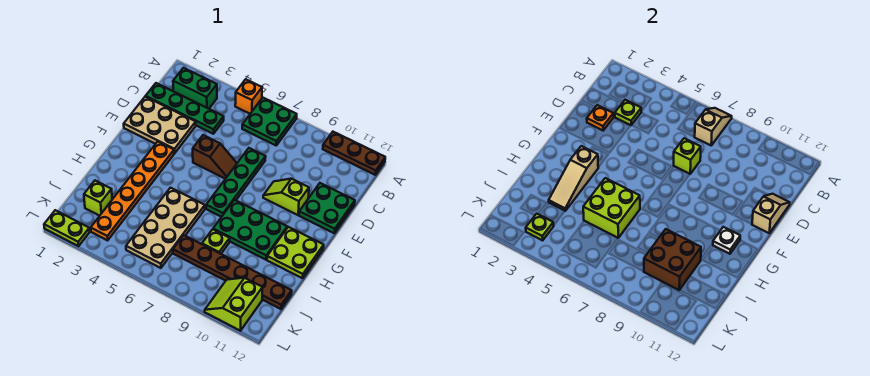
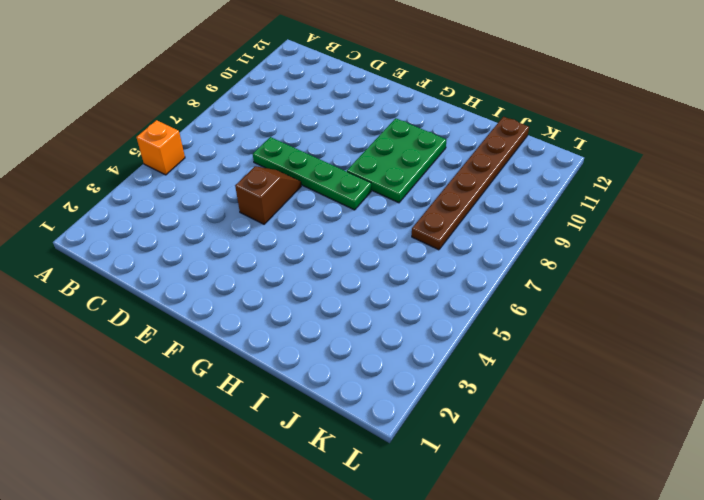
none -> green plate A6:B7 level 1
none -> brown plate A10:A12 level 1
none -> green brick B2:B3 level 1

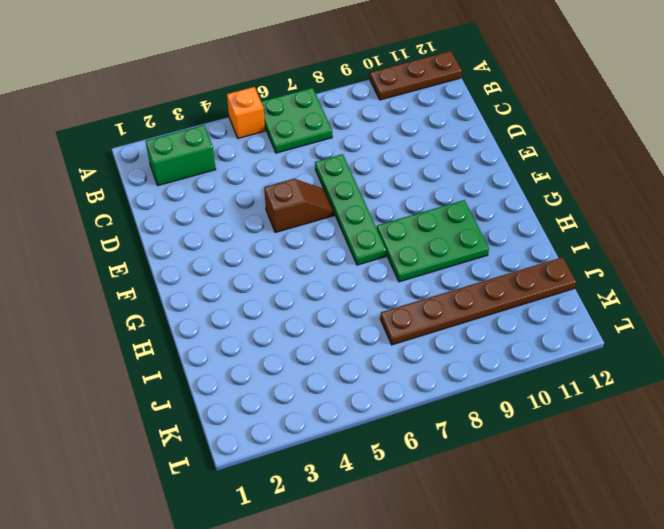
none -> green plate C1:C4 level 1
none -> tan plate D1:E3 level 1
none -> green plate D11:E12 level 1

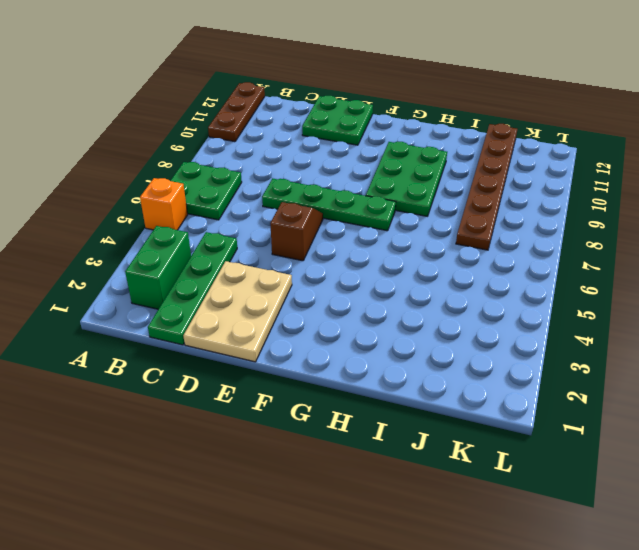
none -> lime slope E9:E10 level 1 top 10
none -> orange plate F3:K3 level 1
none -> lime plate G11:H12 level 1

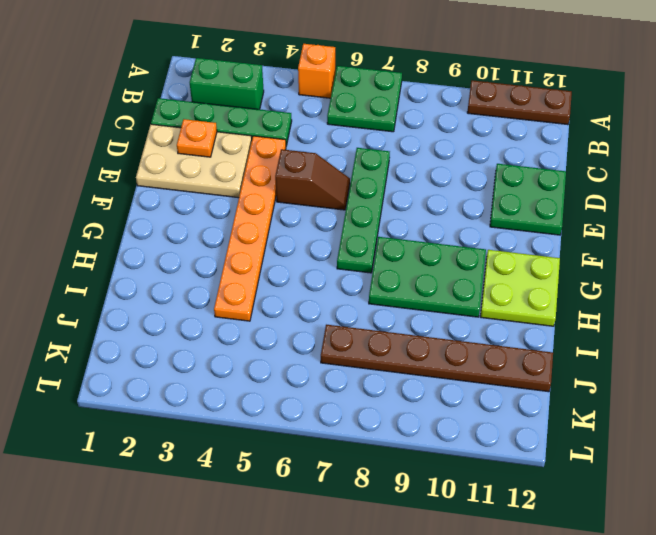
orange plate D4:I4 level 1 -> orange plate F3:K3 level 1
none -> lime slope E9:E10 level 1 top 10
none -> tan plate H5:K6 level 1
none -> lime plate I8 level 1

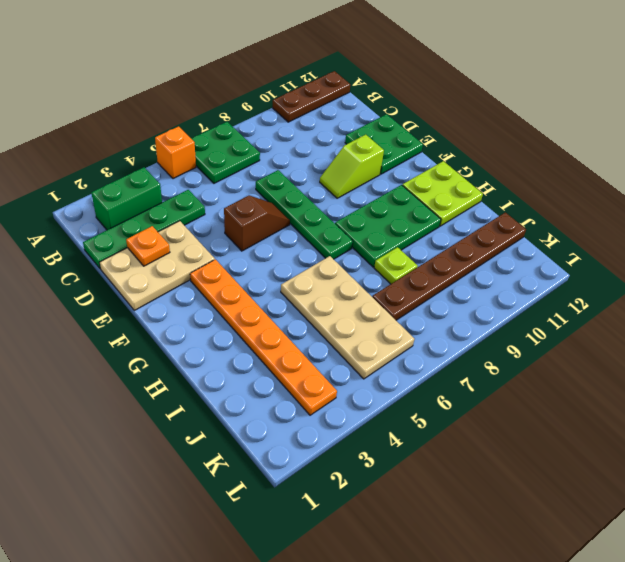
none -> lime brick J2 level 1
none -> lime slope K10:L11 level 1 top 11
none -> lime plate L1:L2 level 1

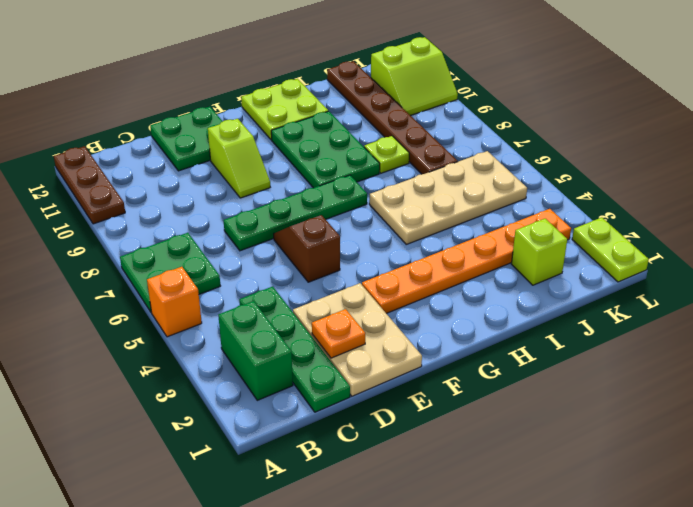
none -> tan slope A7:B7 level 2 top B
none -> lime plate C3 level 2
none -> lime brick D7 level 2

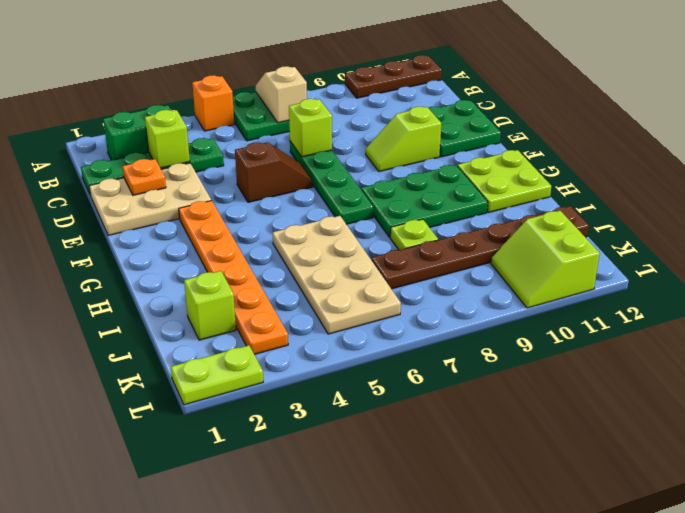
lime brick C3 level 2 -> lime plate C3 level 2
none -> tan slope D12:E12 level 2 top E
none -> tan slope G3:I3 level 2 top G
none -> white plate G11 level 2

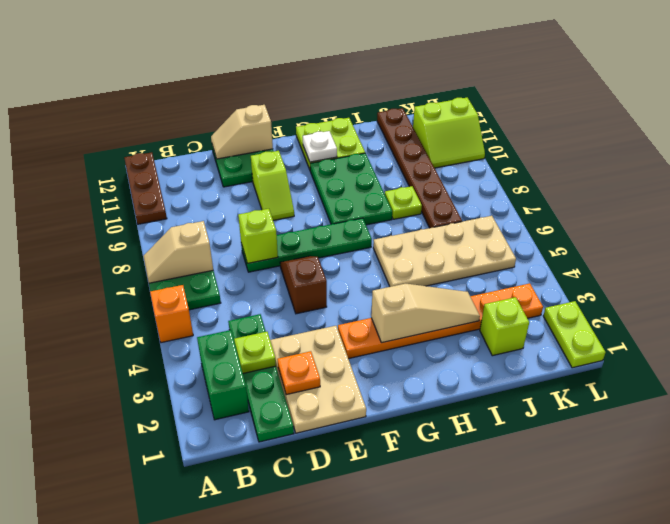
none -> lime brick H5:I6 level 2
none -> brown brick I9:J10 level 2
none -> lime plate K3 level 2

